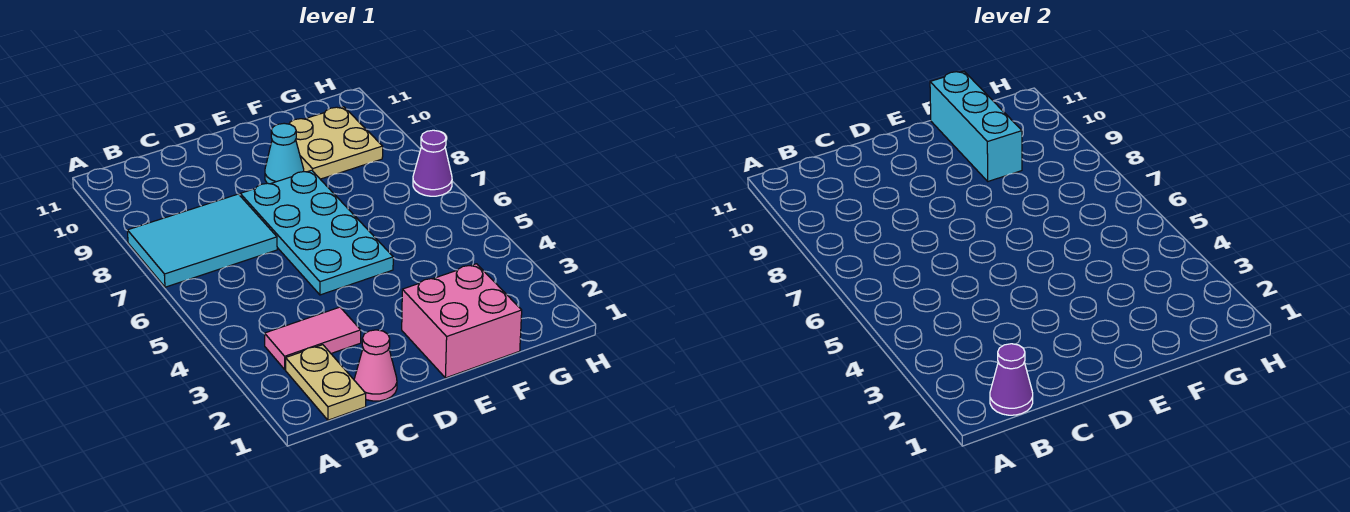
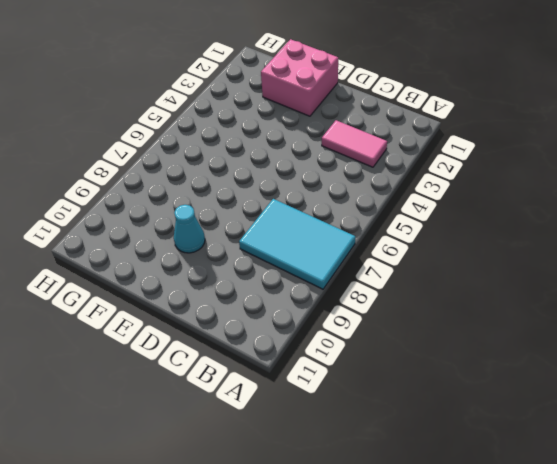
none -> tan plate B1:B2 level 1
none -> pink cone C1 level 1

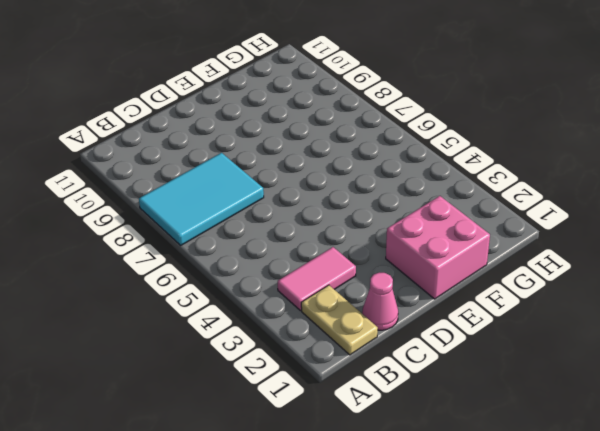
none -> cyan plate D5:E8 level 1
none -> cyan cone E9 level 1

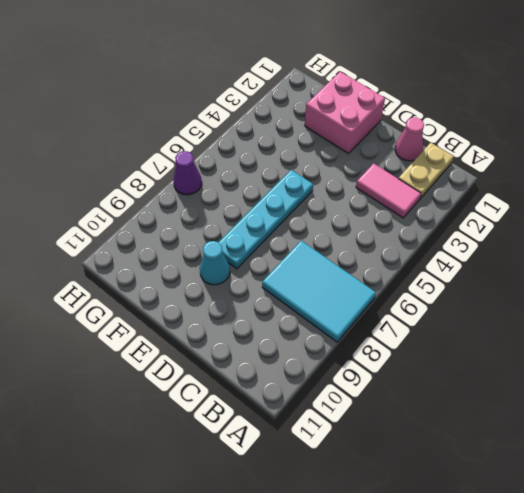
cyan plate E5:E8 level 1 -> cyan plate D5:E8 level 1
none -> tan plate F9:G10 level 1
none -> purple cone B1 level 2

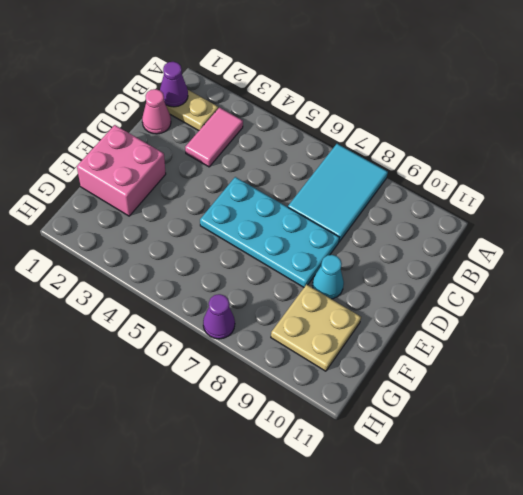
none -> cyan brick F9:F11 level 2

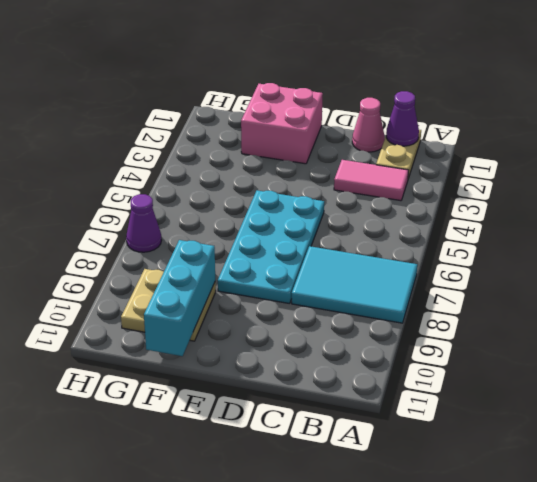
none -> cyan cone E9 level 1

